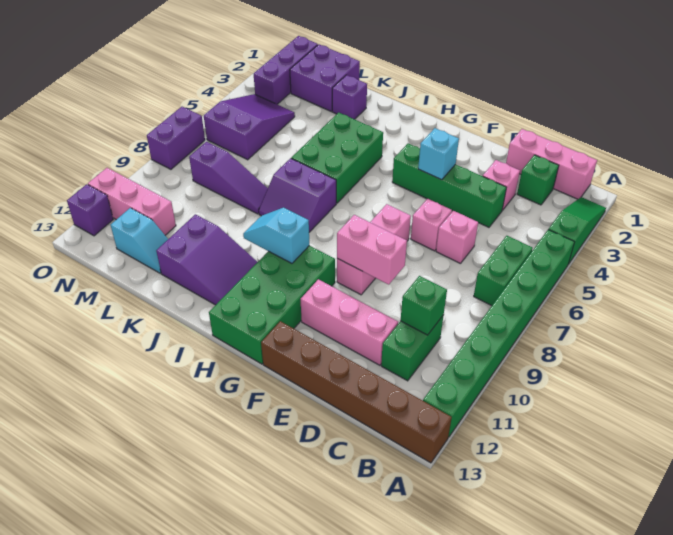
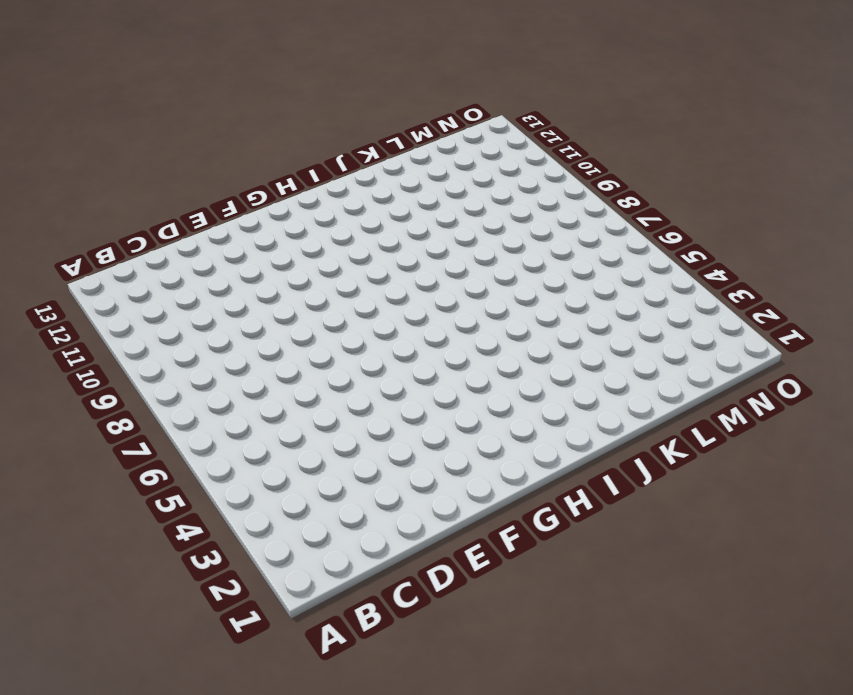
none -> green slope A2:A4 level 1 top 4
none -> green brick A5:A12 level 1
none -> brown brick A13:F13 level 1
none -> pink brick B1:D1 level 1

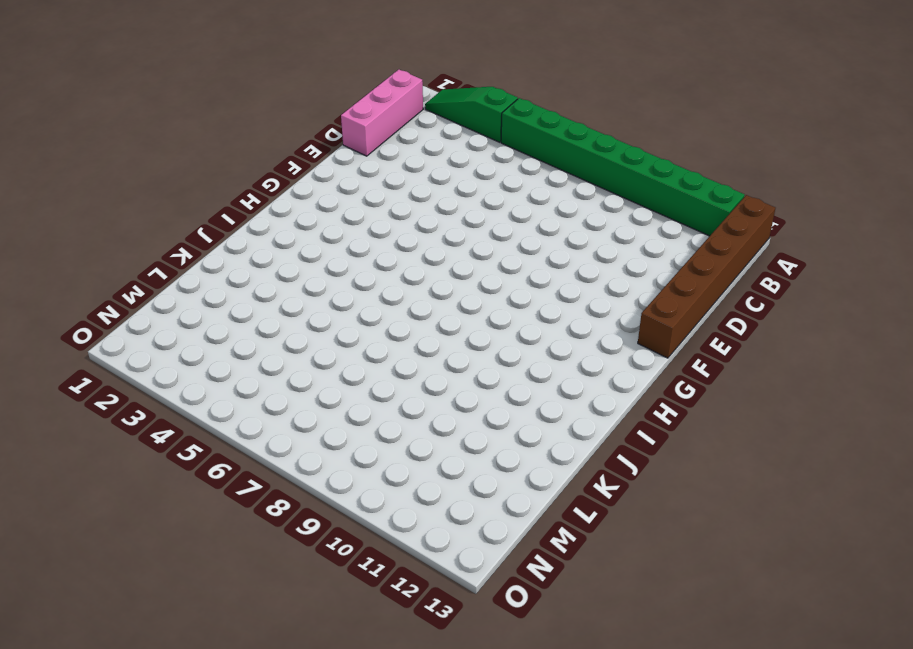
none -> green brick B6:B7 level 1
none -> green brick C2 level 1
none -> green brick C10:C11 level 1
none -> pink brick D3 level 1

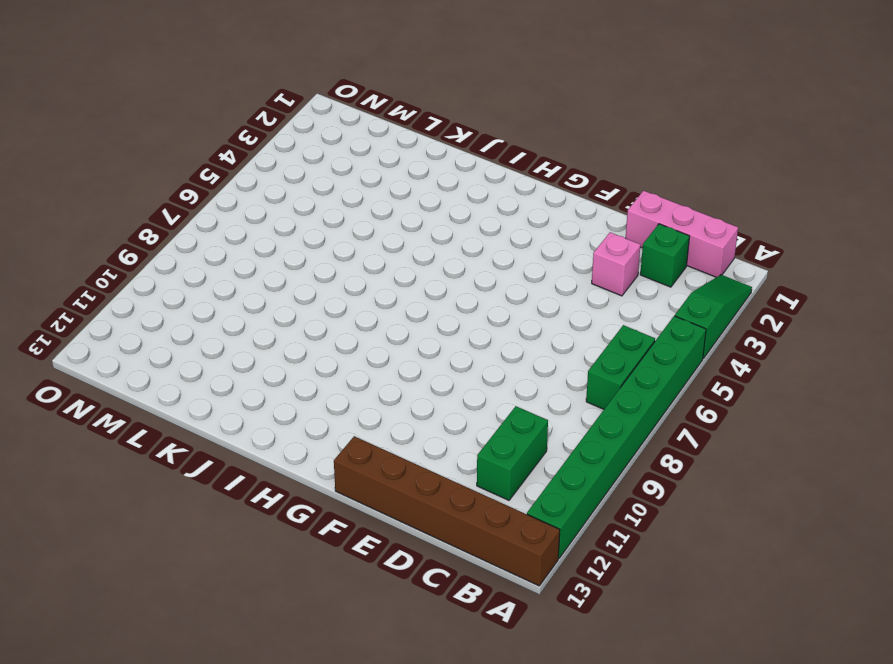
none -> green brick D4:G4 level 1
none -> pink brick D6 level 1
none -> pink brick D11:F11 level 1
none -> pink brick E6 level 1

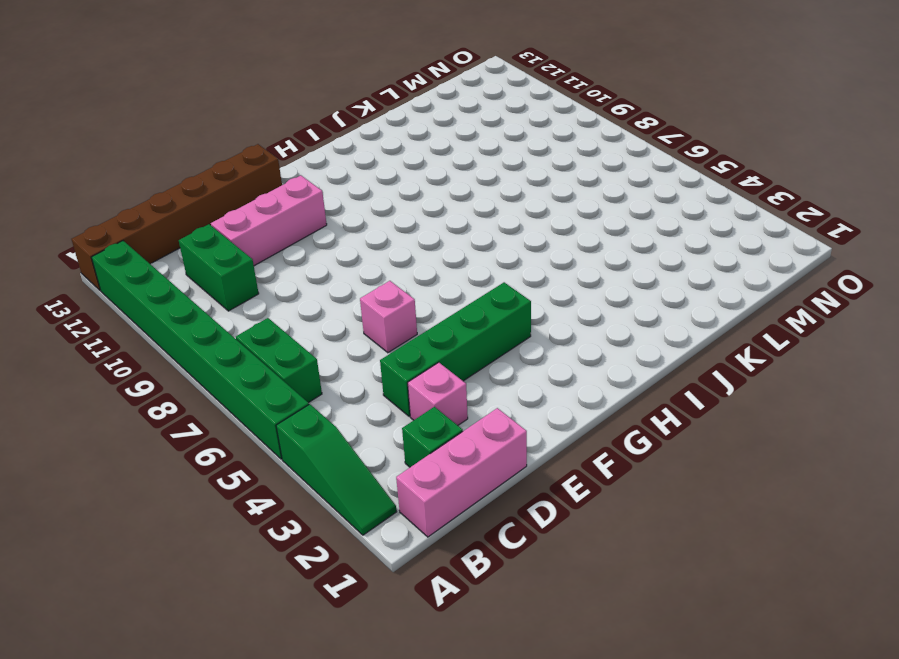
none -> pink brick D6 level 1
none -> pink brick F7:F9 level 1
none -> green brick G10:H13 level 1
none -> green brick I4:J6 level 1

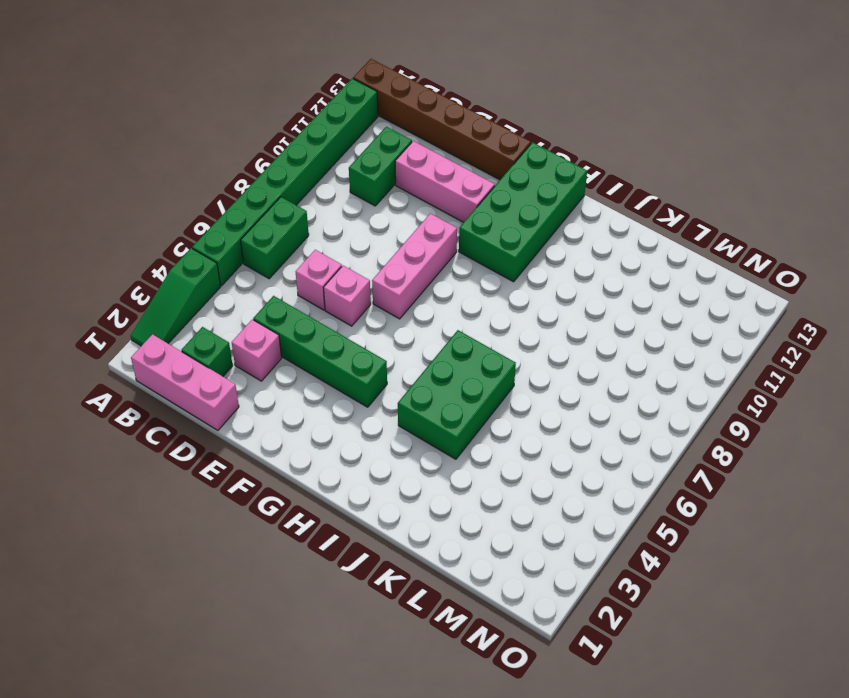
none -> purple slope I7:J8 level 1 top 7
none -> purple slope I11:K12 level 1 top K
none -> purple brick K2 level 1
none -> purple slope K8:M8 level 1 top M

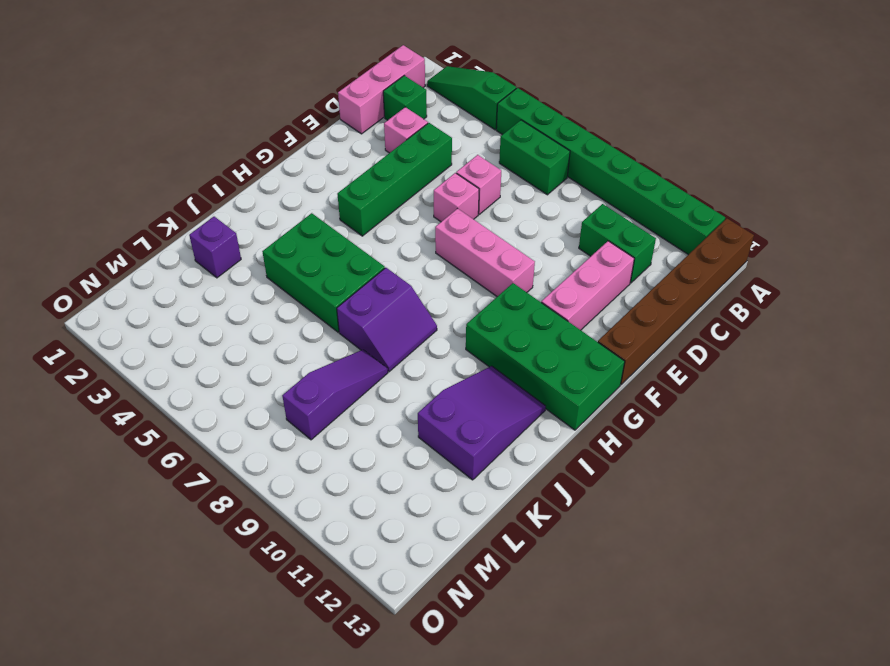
none -> purple brick L1:M2 level 1
none -> cyan slope L12:M12 level 1 top M
none -> purple slope M4:N6 level 1 top 6
none -> pink brick M11:O11 level 1

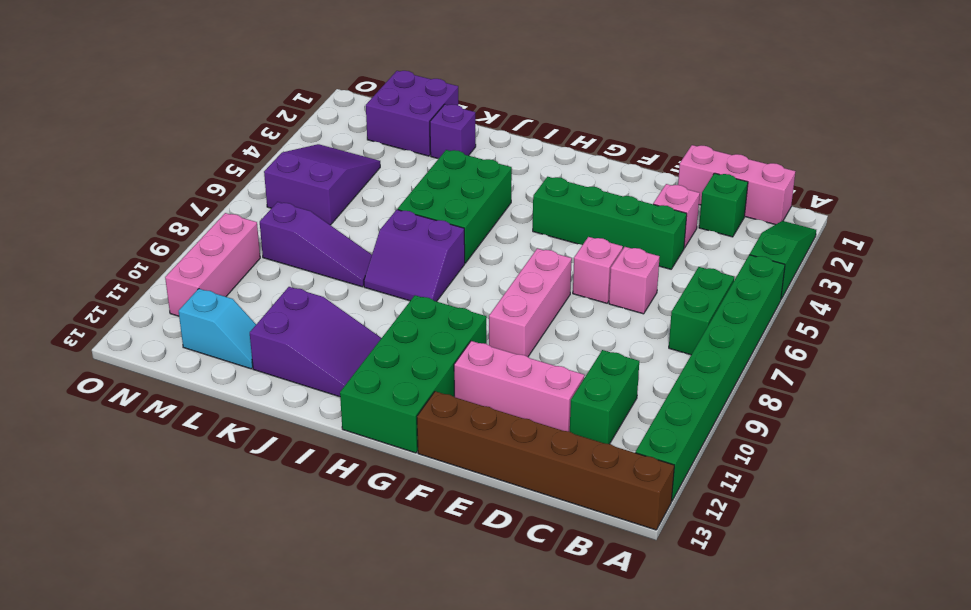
pink brick N9:N11 level 1 -> pink brick M11:O11 level 1
none -> purple brick N1:N3 level 1
none -> purple brick O7:O8 level 1
none -> purple brick O12 level 1
none -> green brick C10 level 2

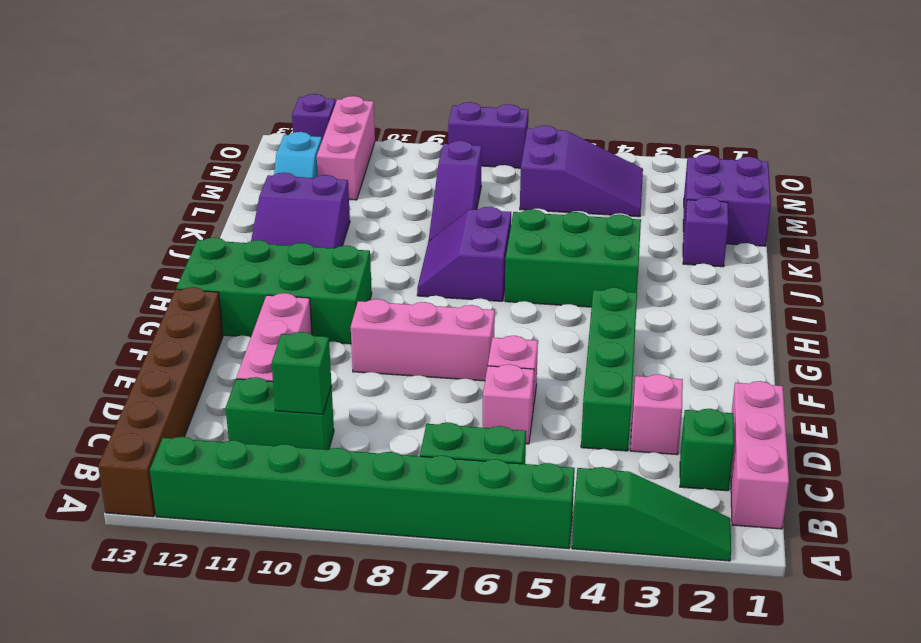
none -> purple brick N1:N3 level 1
none -> pink brick E9:F9 level 2
none -> cyan brick F4 level 2
none -> cyan slope H10:I10 level 2 top H

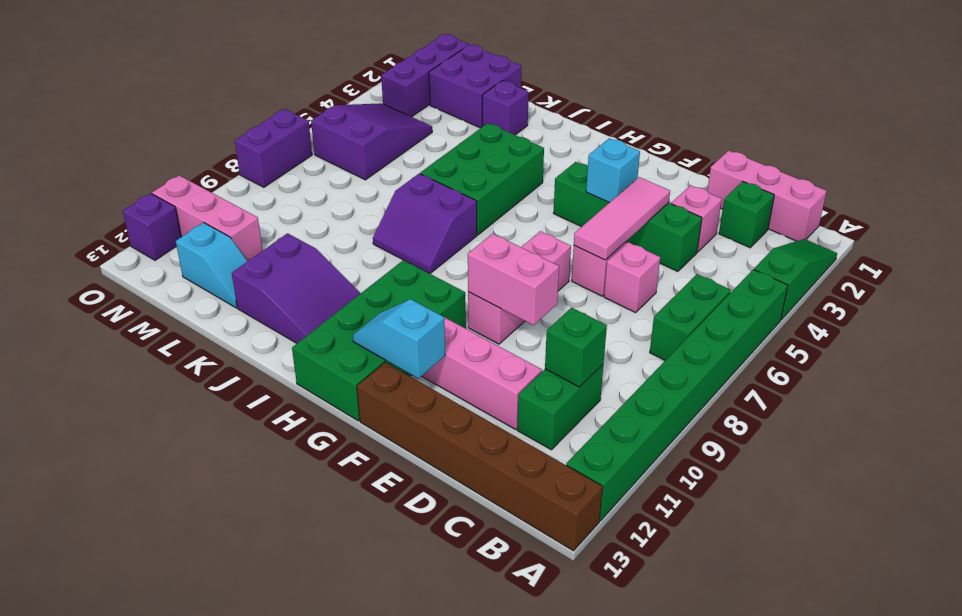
pink tile E4:E6 level 2 -> none
cyan slope F12:G12 level 2 top F -> cyan slope H10:I10 level 2 top H
none -> purple slope K8:M8 level 1 top M

